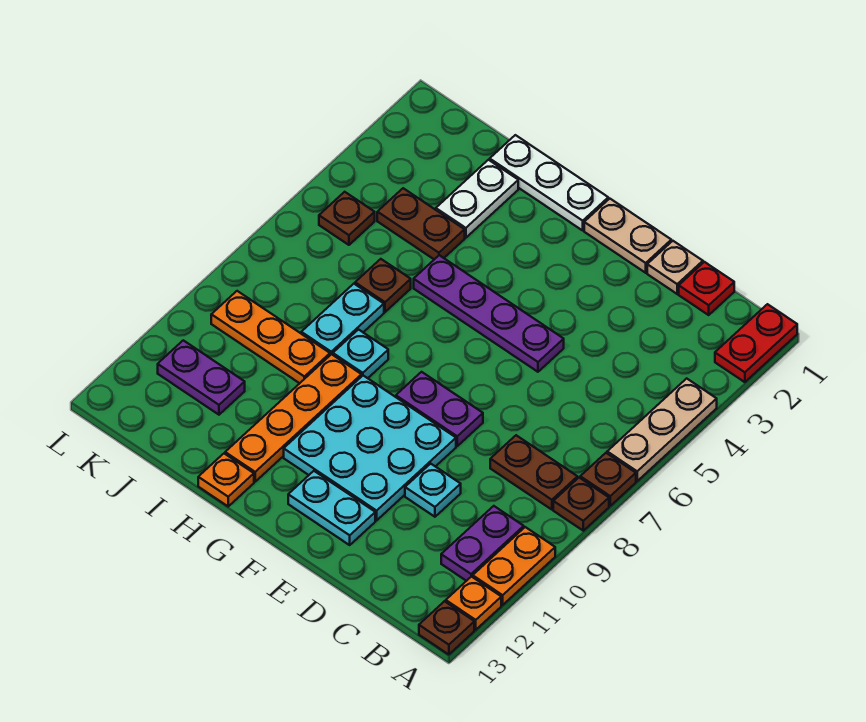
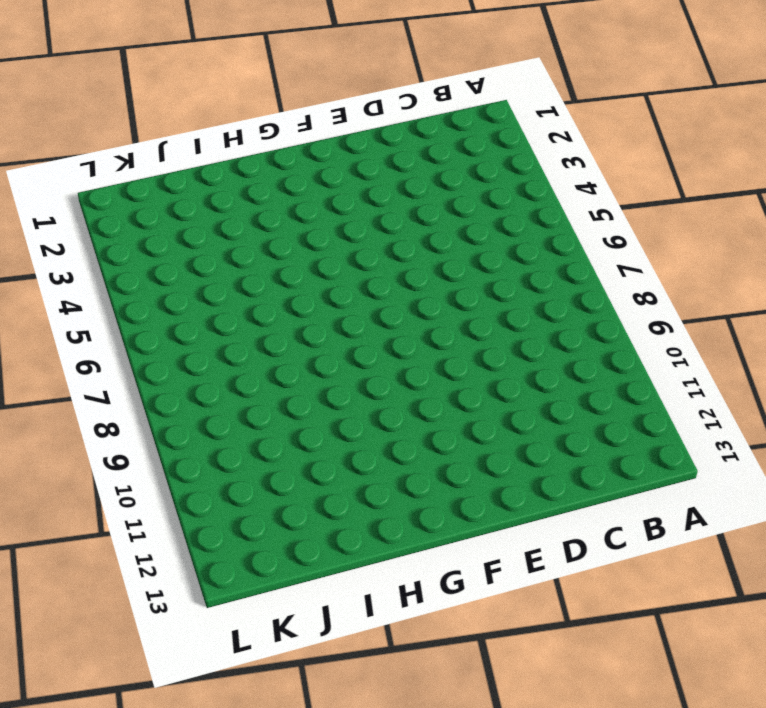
none -> red plate A1:A2 level 1
none -> tan plate A4:A6 level 1
none -> brown plate A7 level 1

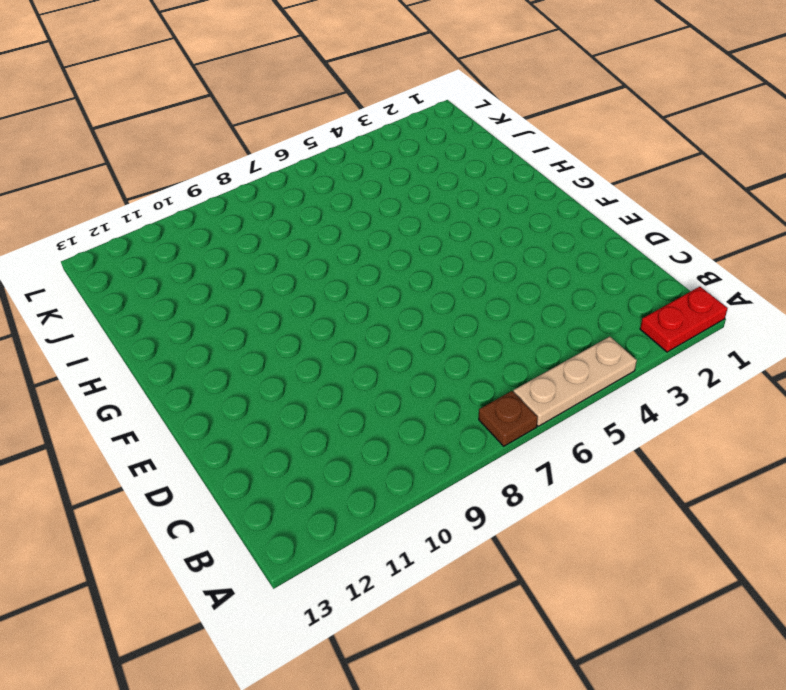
none -> brown plate A8 level 1
none -> orange plate A10:A11 level 1
none -> orange plate A12 level 1

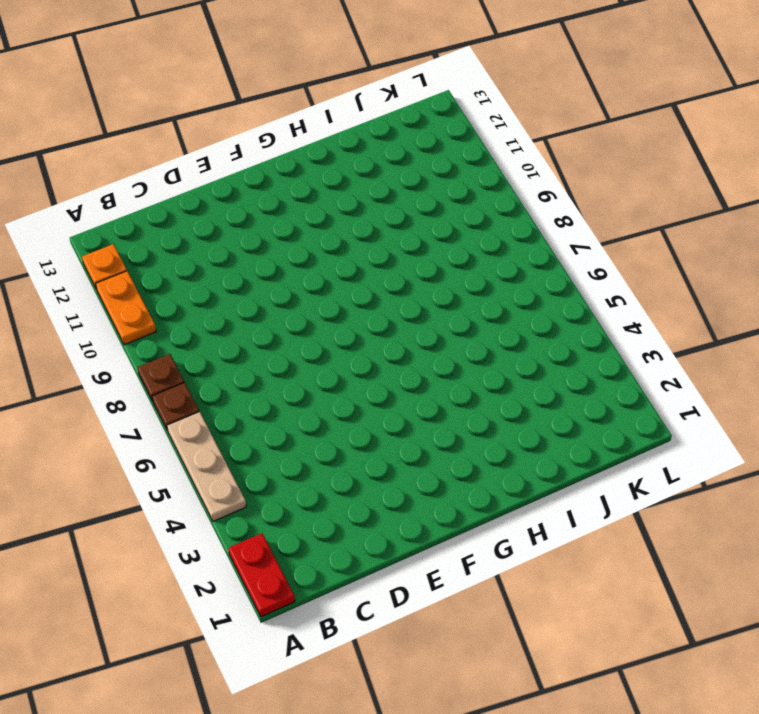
none -> brown plate A13 level 1
none -> brown plate B8:C8 level 1
none -> purple plate B10:B11 level 1

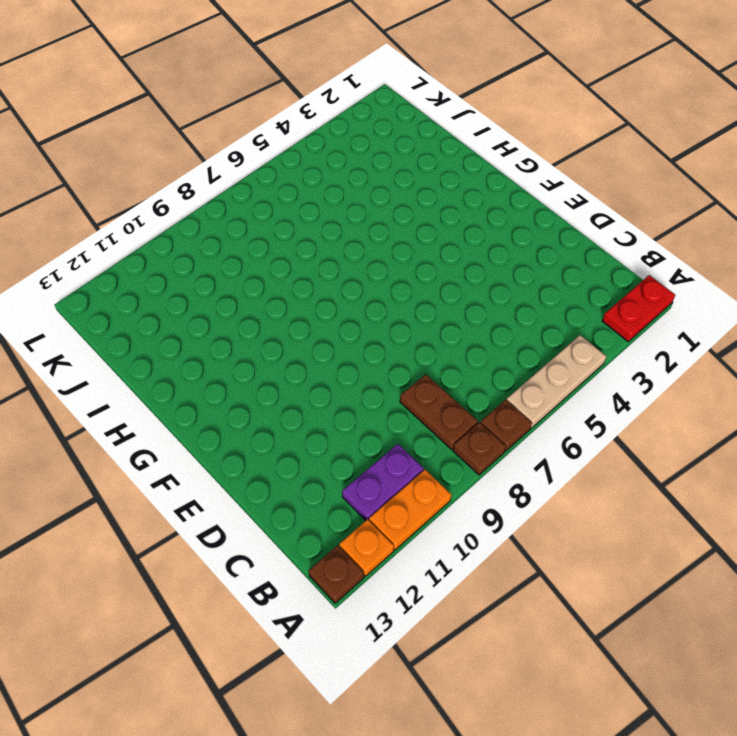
none -> red plate C1 level 1
none -> tan plate D1 level 1
none -> cyan plate D10 level 1

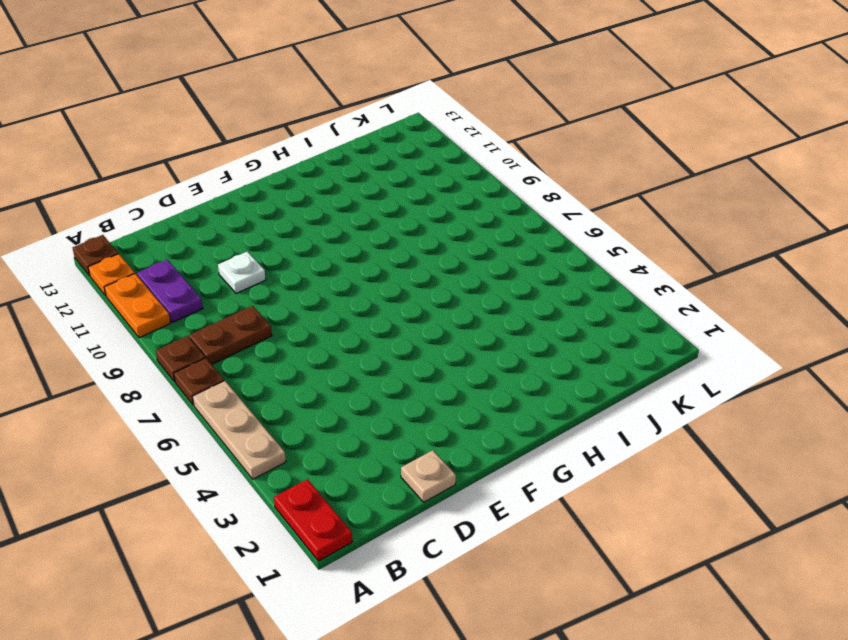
white plate D10 level 1 -> cyan plate D10 level 1
none -> red plate C1 level 1
none -> tan plate E1:F1 level 1
none -> purple plate E5:H5 level 1

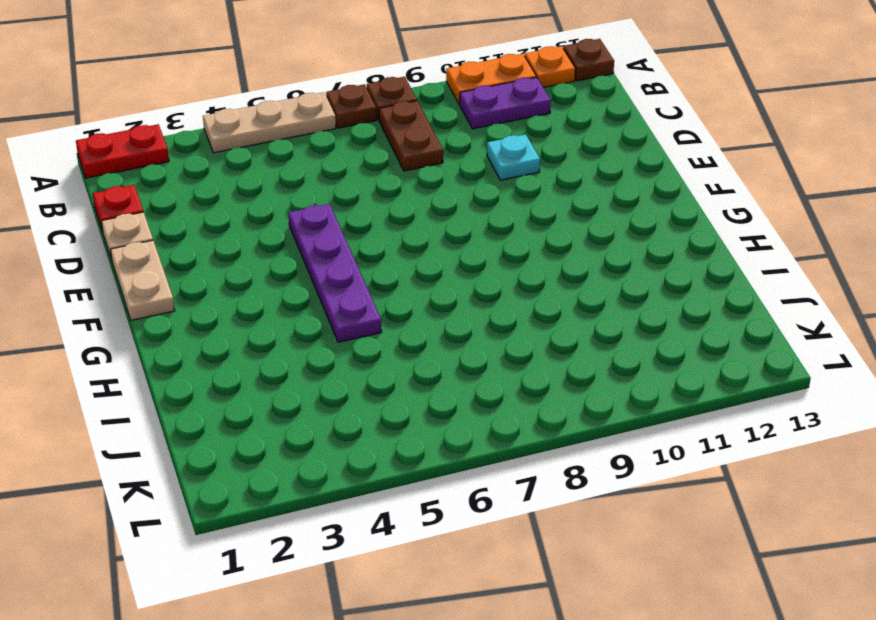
none -> purple plate E8:F8 level 1
none -> cyan plate E9:G11 level 1
none -> cyan plate E12:F12 level 1

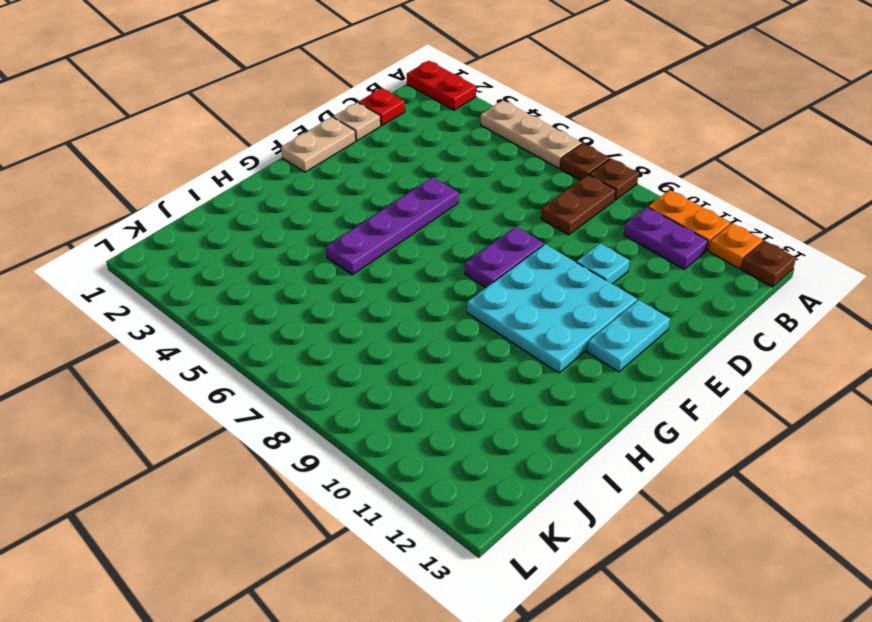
none -> white plate G1:I1 level 1
none -> cyan plate H8 level 1
none -> orange plate H9:H12 level 1

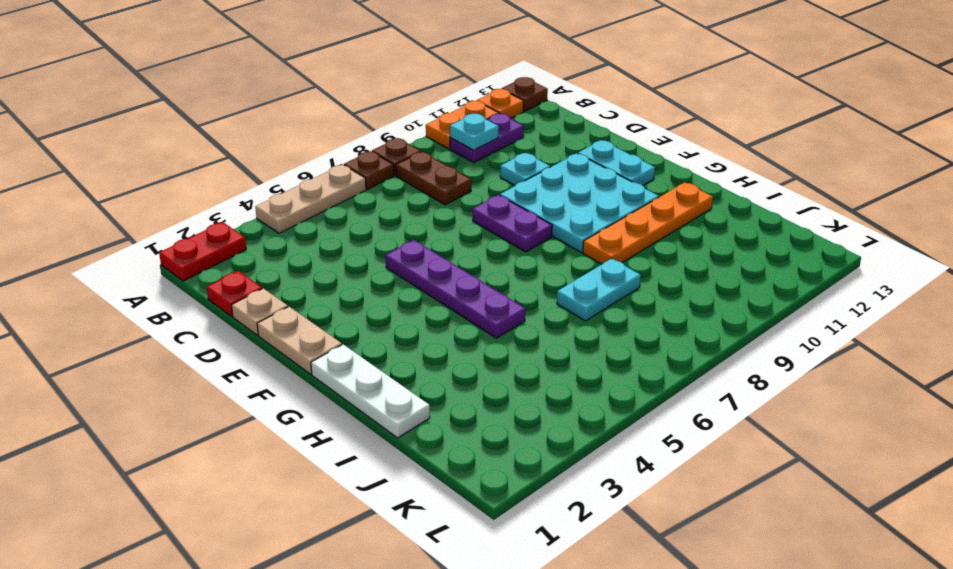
cyan plate B10 level 2 -> cyan plate H8 level 1
none -> orange plate H13 level 1
none -> white plate I2:I3 level 1
none -> brown plate I4:J4 level 1

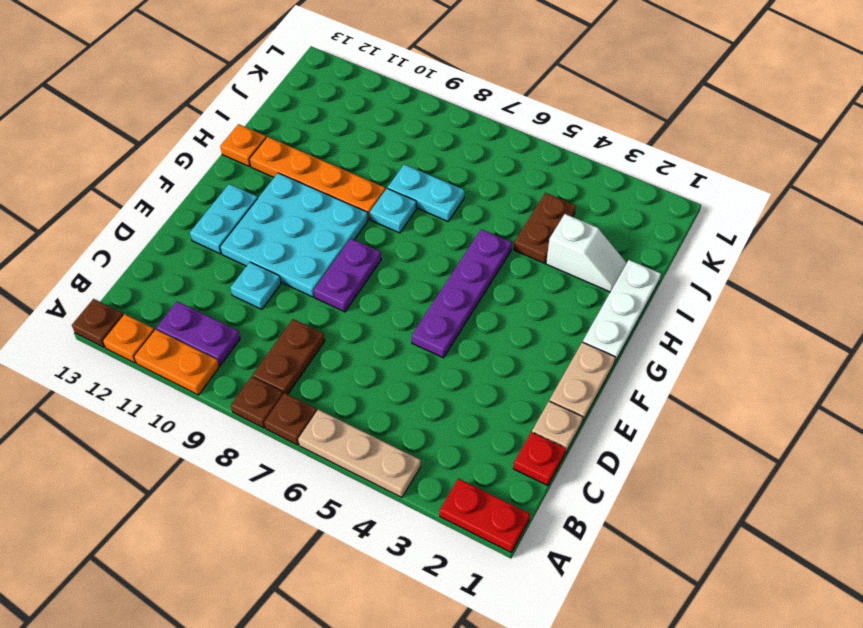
white slope I2:I3 level 1 top 3 -> white plate I2:I3 level 1
none -> brown plate I6 level 1
none -> orange plate I9:K9 level 1
none -> purple plate J11:K11 level 1

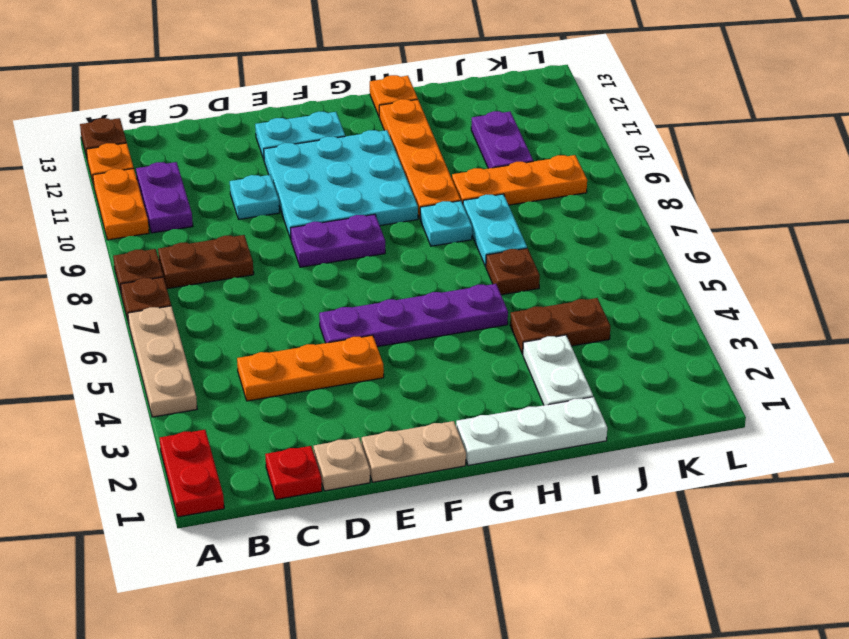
orange plate C4:E4 level 1 -> none
purple plate J10:J11 level 1 -> purple plate J11:K11 level 1
none -> brown plate K5 level 1

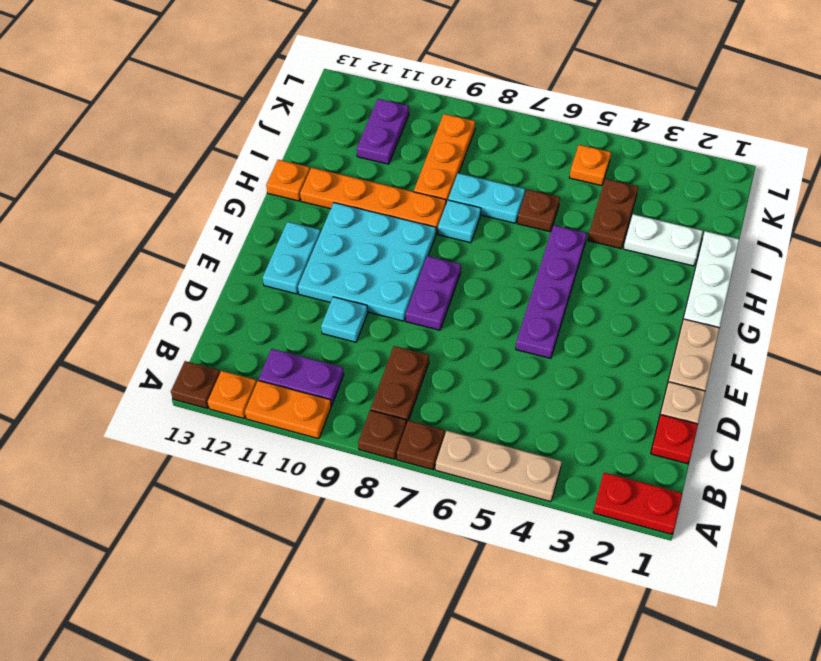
orange plate K5 level 1 -> brown plate K5 level 1

